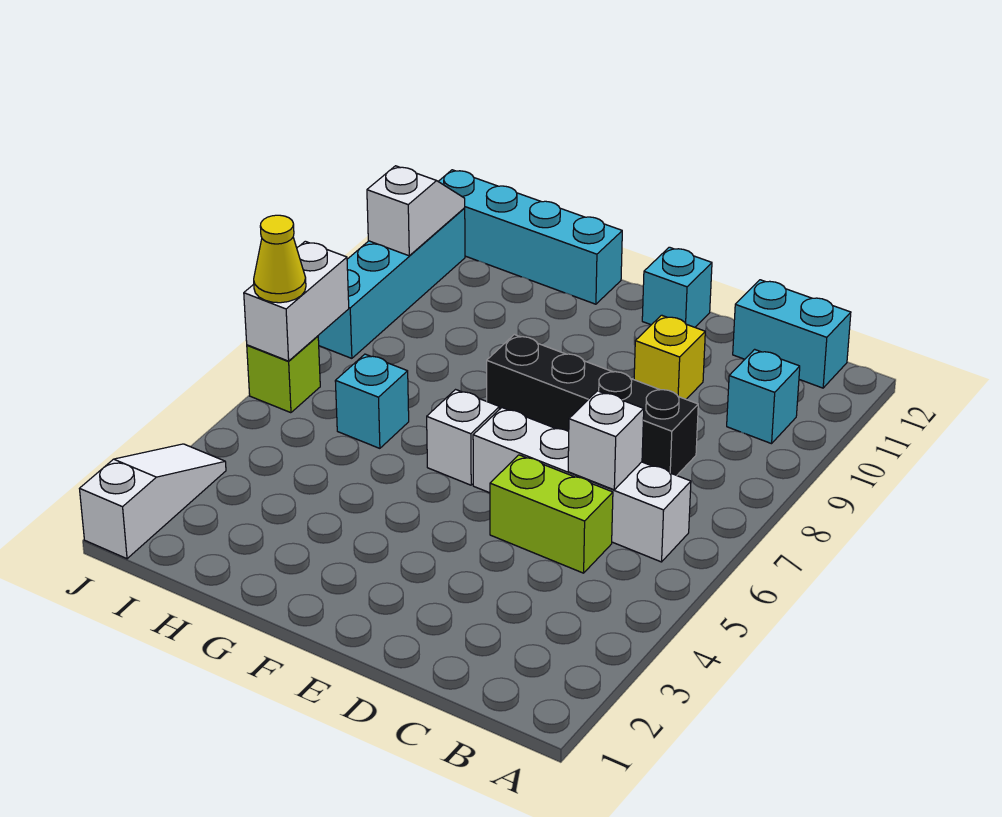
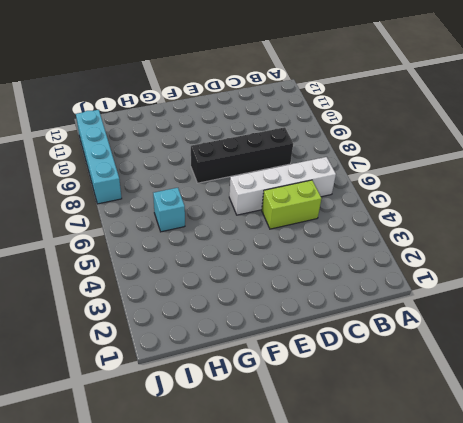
none -> cyan brick B10 level 1
none -> cyan brick B12:C12 level 1
none -> yellow brick D10 level 1

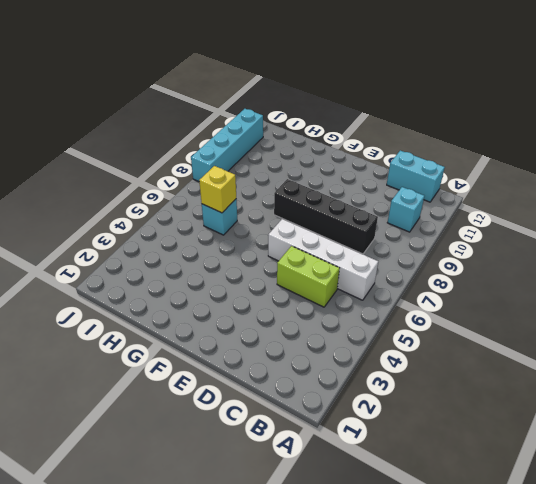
yellow brick H6 level 2 -> yellow brick D10 level 1
none -> cyan brick E12 level 1
none -> white brick F6 level 1
none -> cyan brick G12:J12 level 1

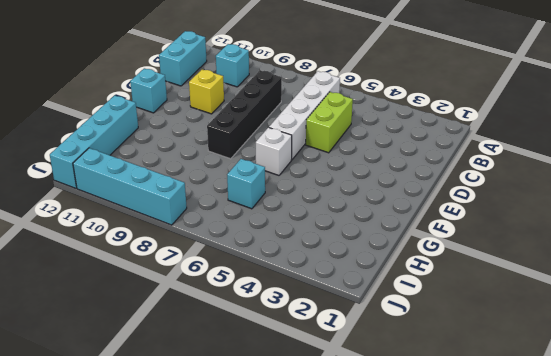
none -> white slope J1:J3 level 1 top 1
none -> lime brick J6 level 1
none -> white brick C6 level 2

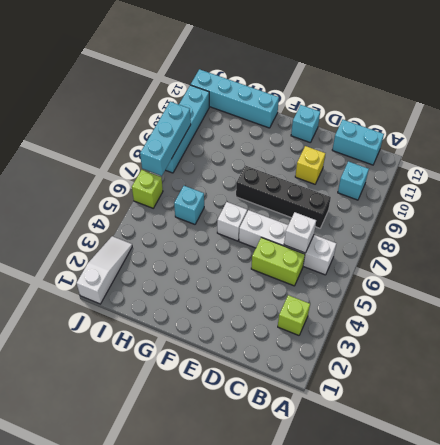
lime brick B3 level 1 -> none
cyan brick J7:J9 level 2 -> white brick J6:J7 level 2
none -> white slope J10:J11 level 2 top 10
none -> yellow cone J6 level 3

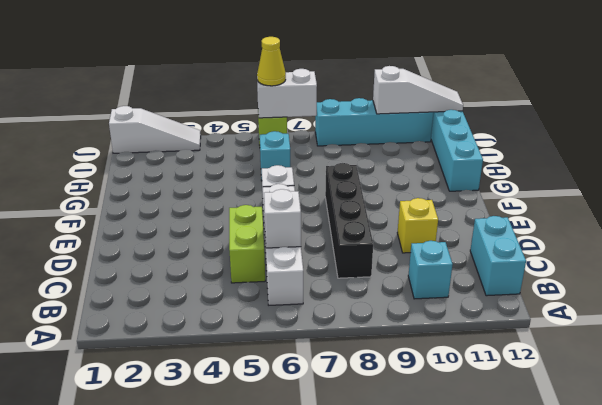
white slope J10:J12 level 2 top 10 -> white slope J10:J11 level 2 top 10
none -> cyan brick E12 level 1

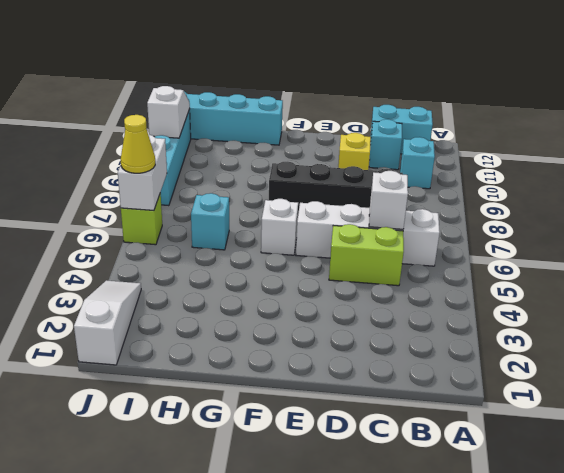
cyan brick C11 level 1 -> cyan brick E12 level 1

